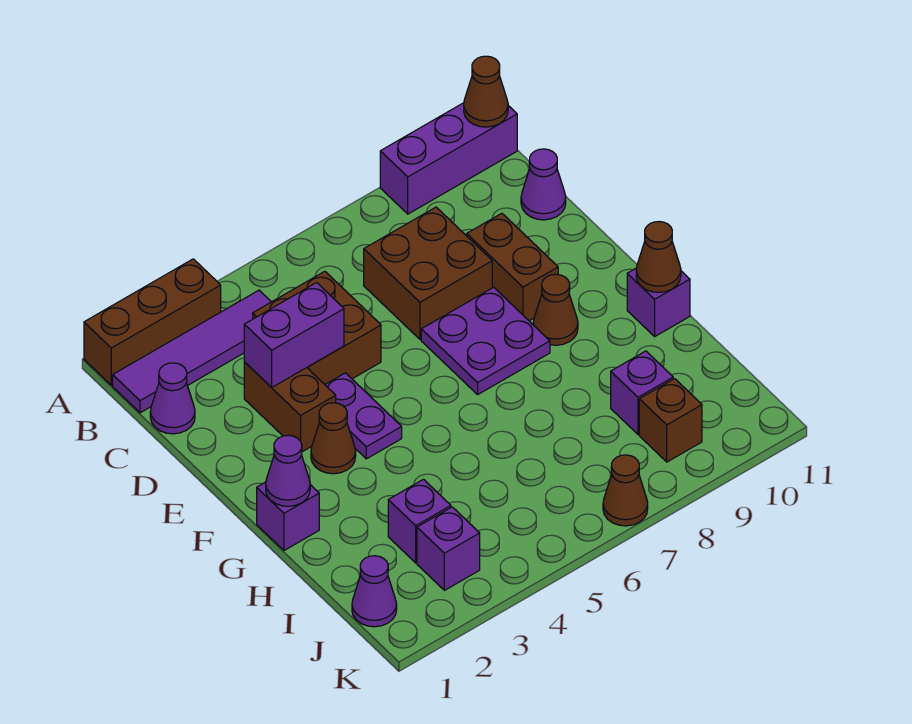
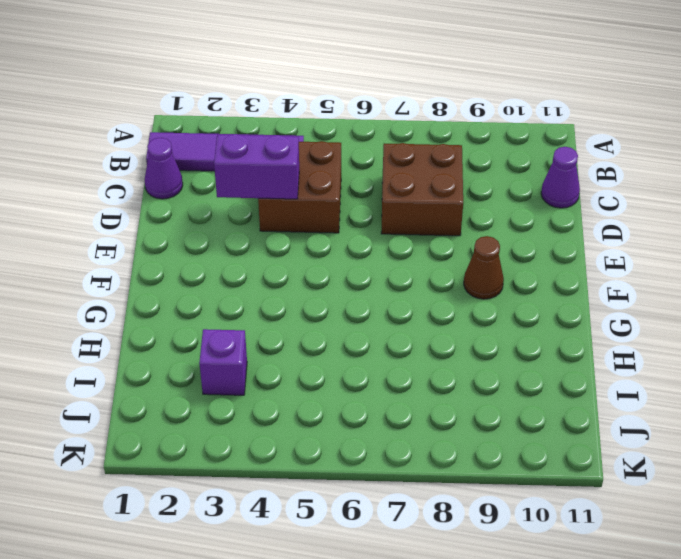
none -> brown brick A1:A3 level 1
none -> purple brick A9:A11 level 1
none -> brown brick D3:E3 level 1

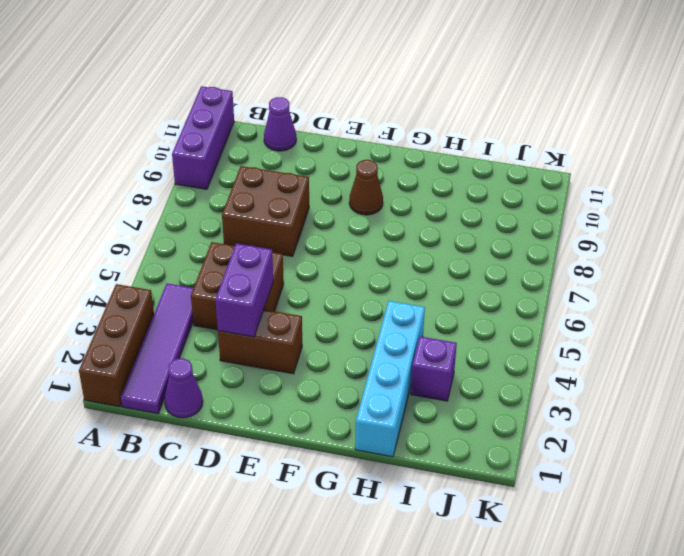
cyan brick H1:H4 level 1 -> none
none -> brown brick D9:E9 level 1
none -> purple plate E4:F4 level 1
none -> purple plate E7:F8 level 1

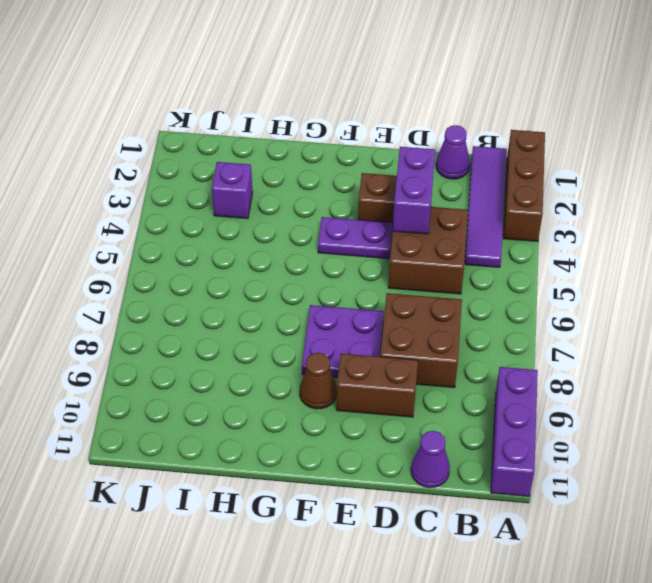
none -> brown cone F3 level 1
none -> purple brick G1 level 1
none -> purple brick G11 level 1

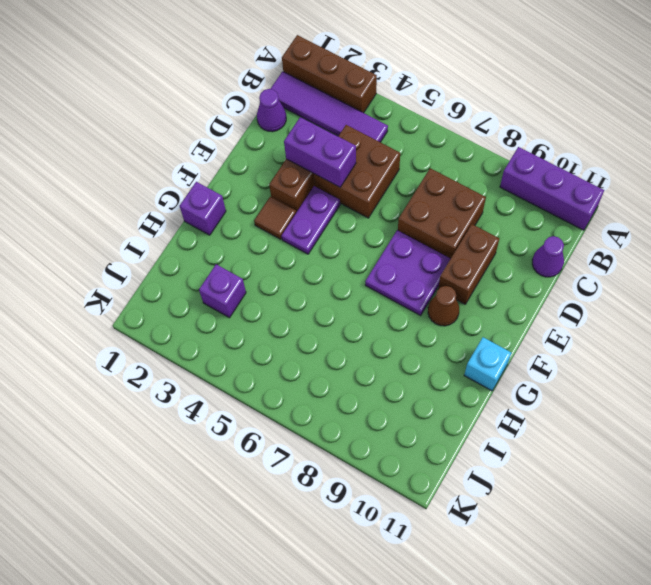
brown tile F3 level 1 -> brown cone F3 level 1
cyan brick G11 level 1 -> purple brick G11 level 1
none -> purple brick I9 level 1
none -> purple cone J1 level 1
none -> purple brick J3 level 1

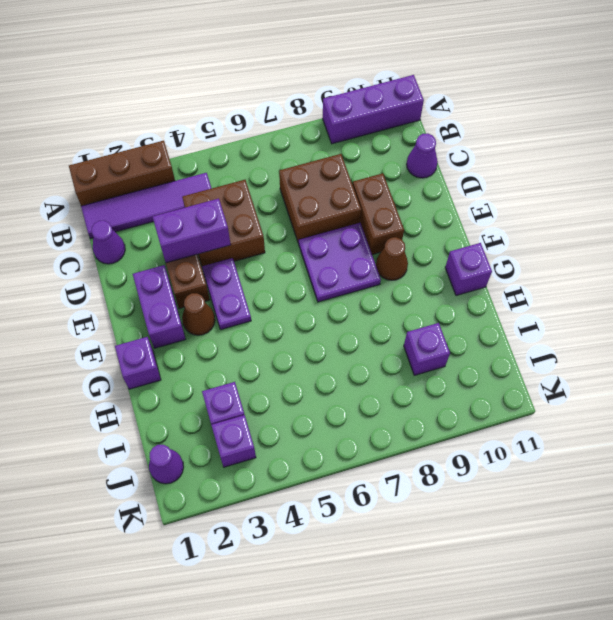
purple brick E2:F2 level 1 -> none
none -> brown brick J9 level 1
none -> brown cone K7 level 1
none -> brown cone A11 level 2

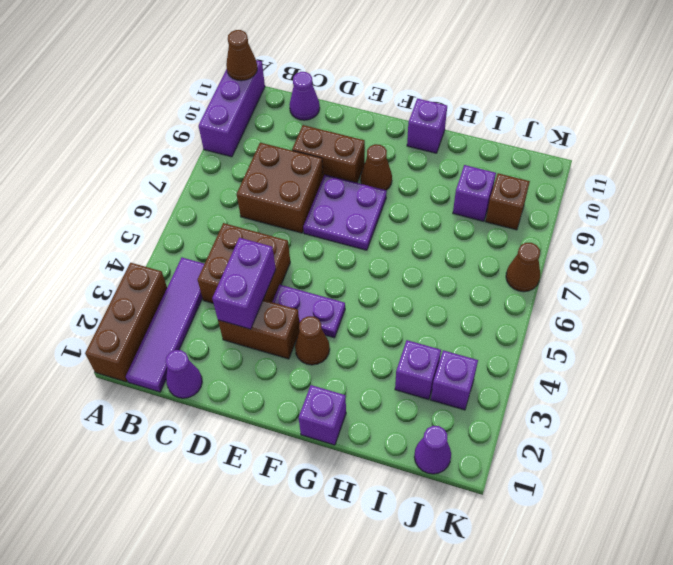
none -> purple cone G1 level 2
none -> brown cone G11 level 2

